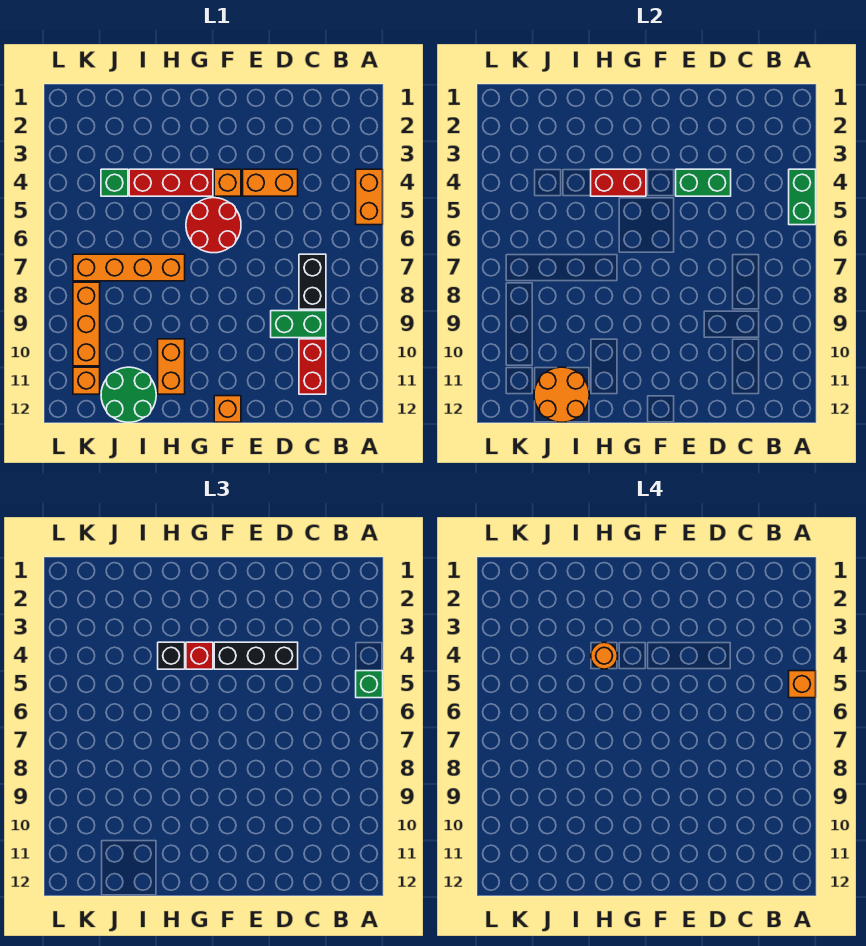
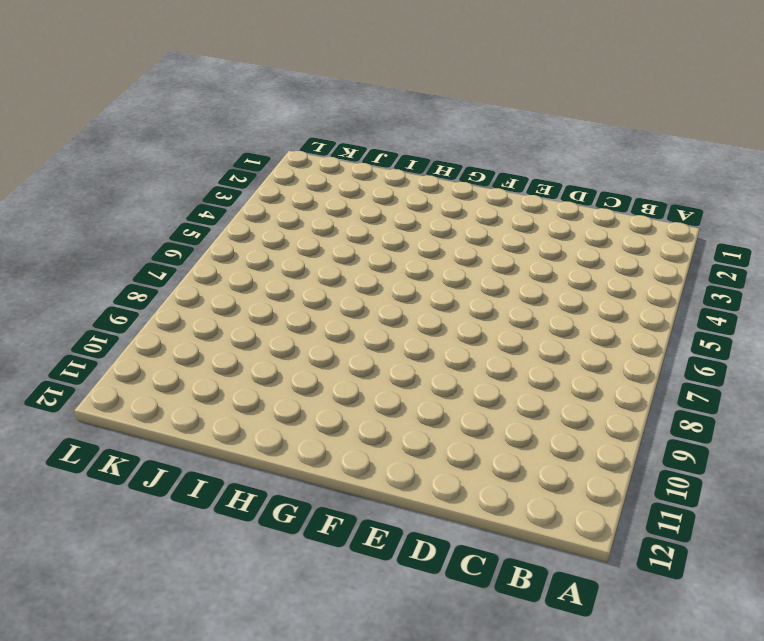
none -> orange brick A4:A5 level 1
none -> black brick C7:C8 level 1
none -> green brick C9:D9 level 1

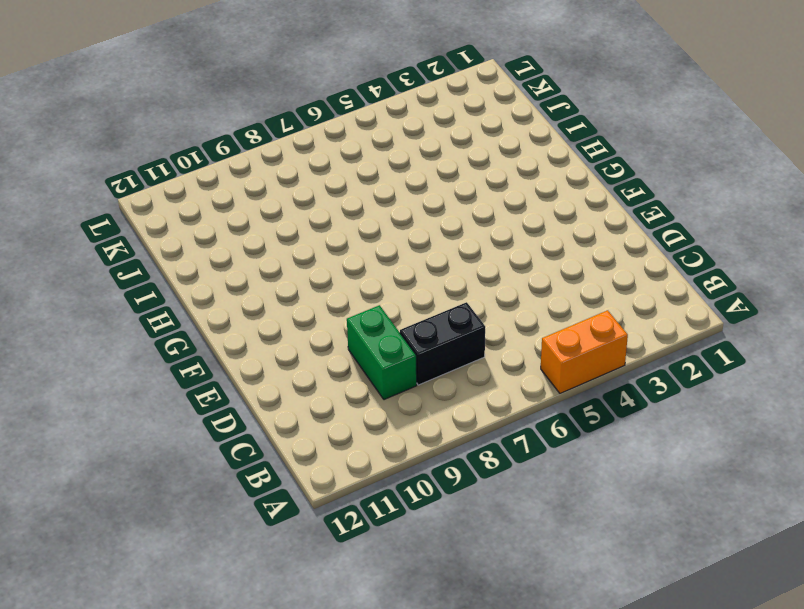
none -> red brick C10:C11 level 1
none -> orange brick D4:E4 level 1
none -> orange brick F4 level 1

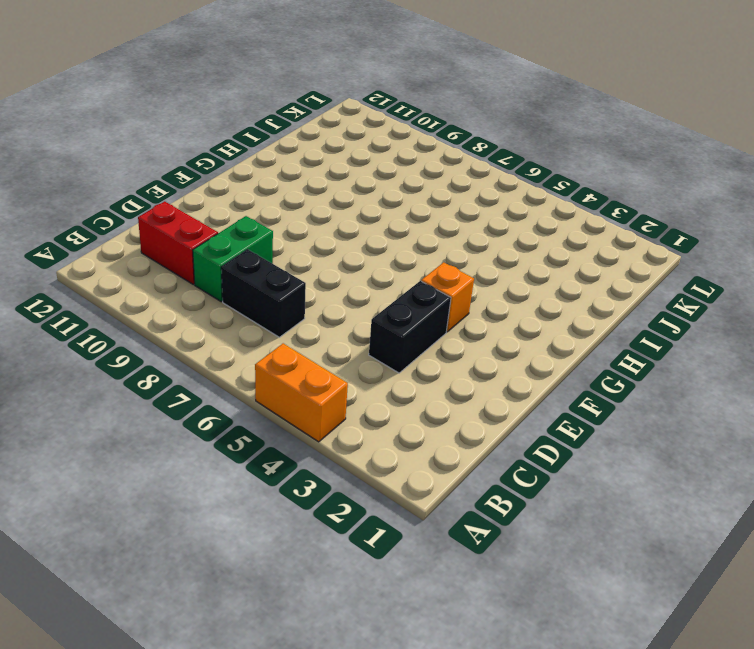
black brick D4:E4 level 1 -> orange brick D4:E4 level 1
none -> red round brick F5:G6 level 1
none -> orange brick F12 level 1
none -> red brick G4:I4 level 1

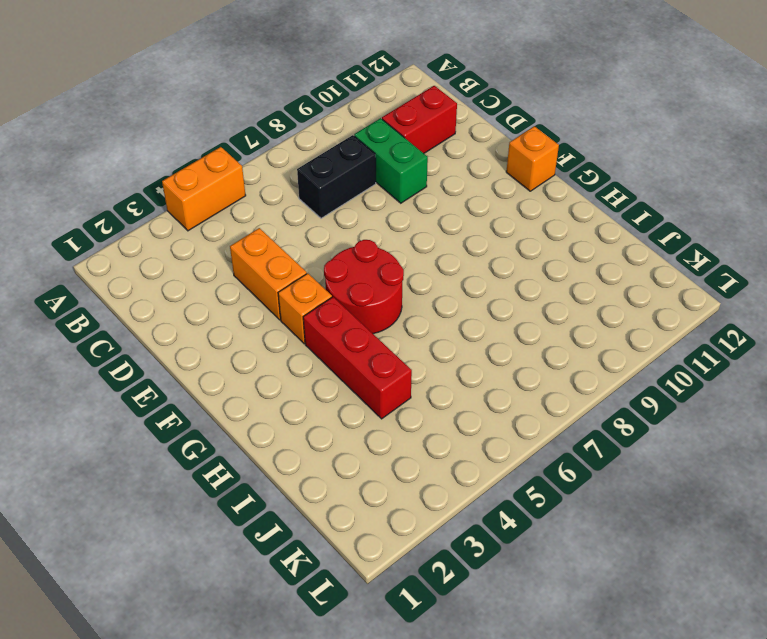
none -> orange brick H7:K7 level 1
none -> orange brick H10:H11 level 1
none -> green round brick I11:J12 level 1

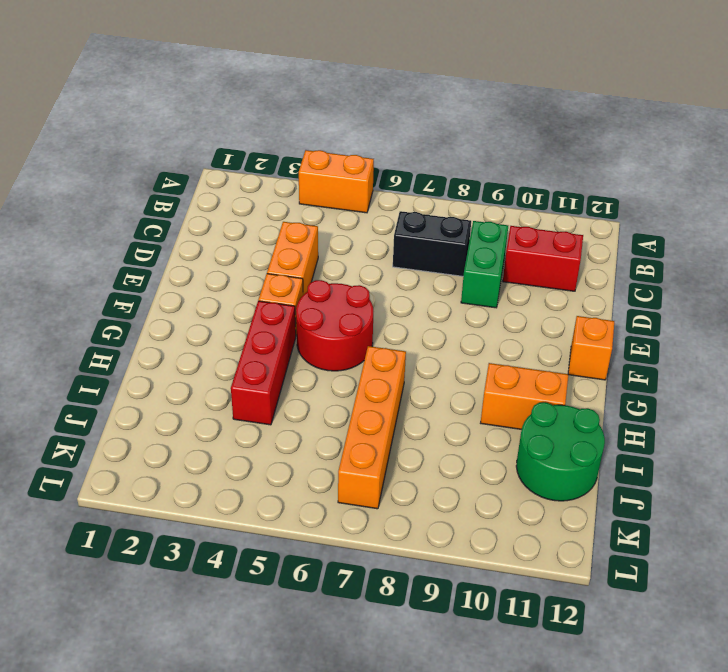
none -> green brick J4 level 1
none -> orange brick K8:K10 level 1
none -> orange brick K11 level 1

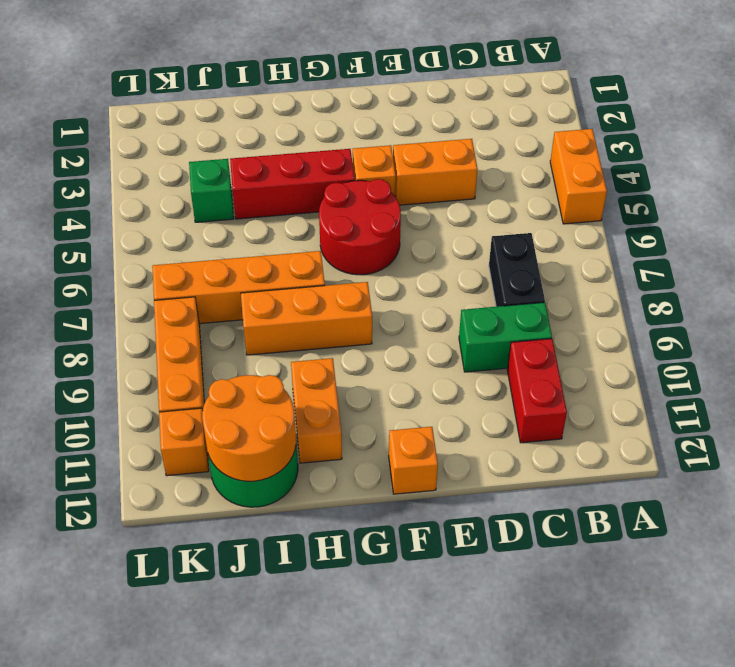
orange brick G8:I8 level 1 -> none
none -> green brick A4:A5 level 2
none -> green brick D4:E4 level 2
none -> red brick G4:H4 level 2

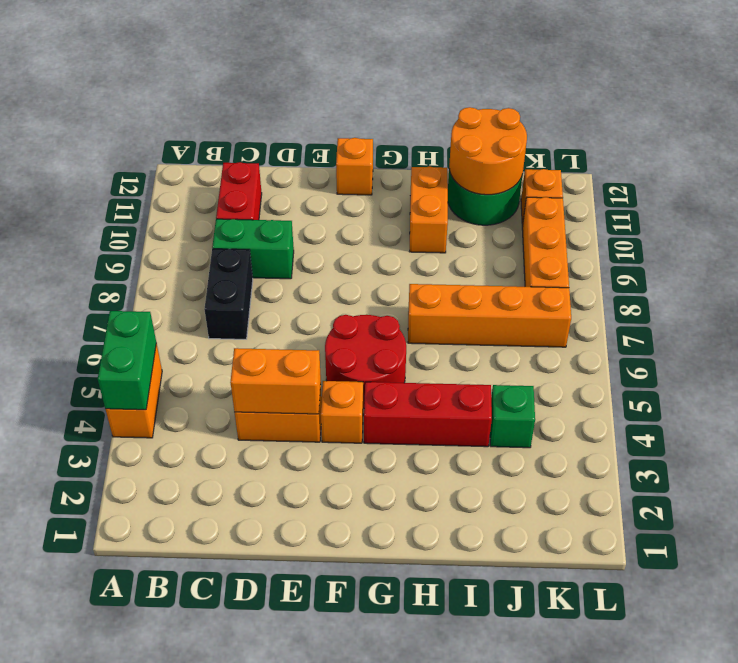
orange brick D4:E4 level 2 -> green brick D4:E4 level 2
none -> red brick G4:H4 level 2
none -> green brick A5 level 3
none -> black brick D4:F4 level 3

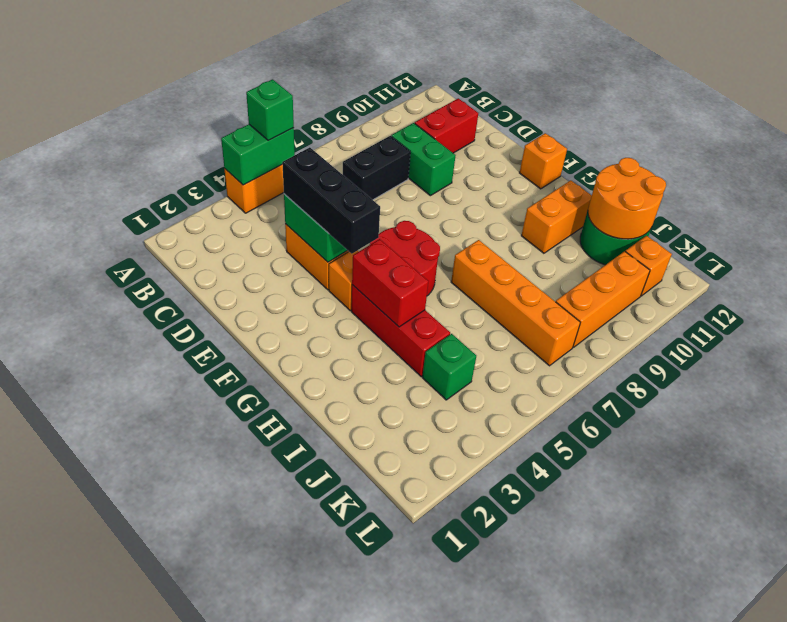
none -> red brick G4 level 3
none -> black brick H4 level 3
none -> orange brick A5 level 4

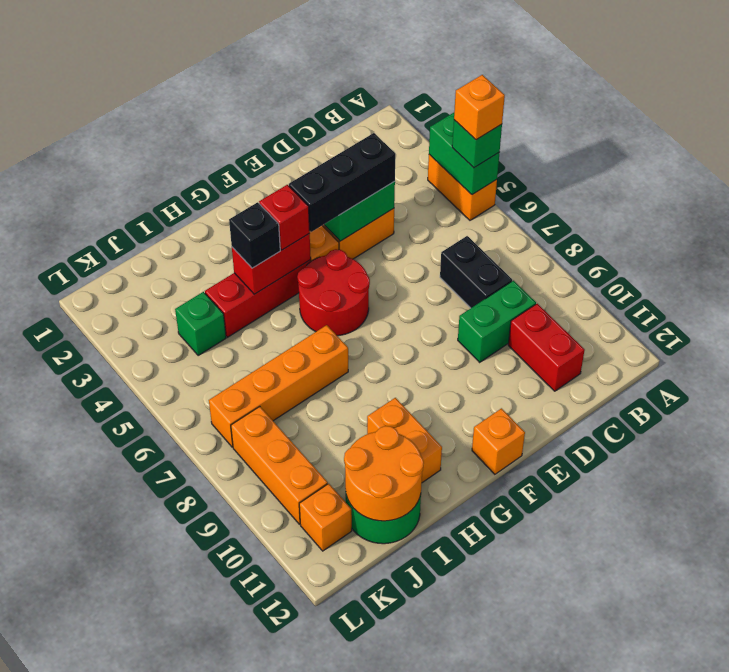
none -> orange round brick H4 level 4

